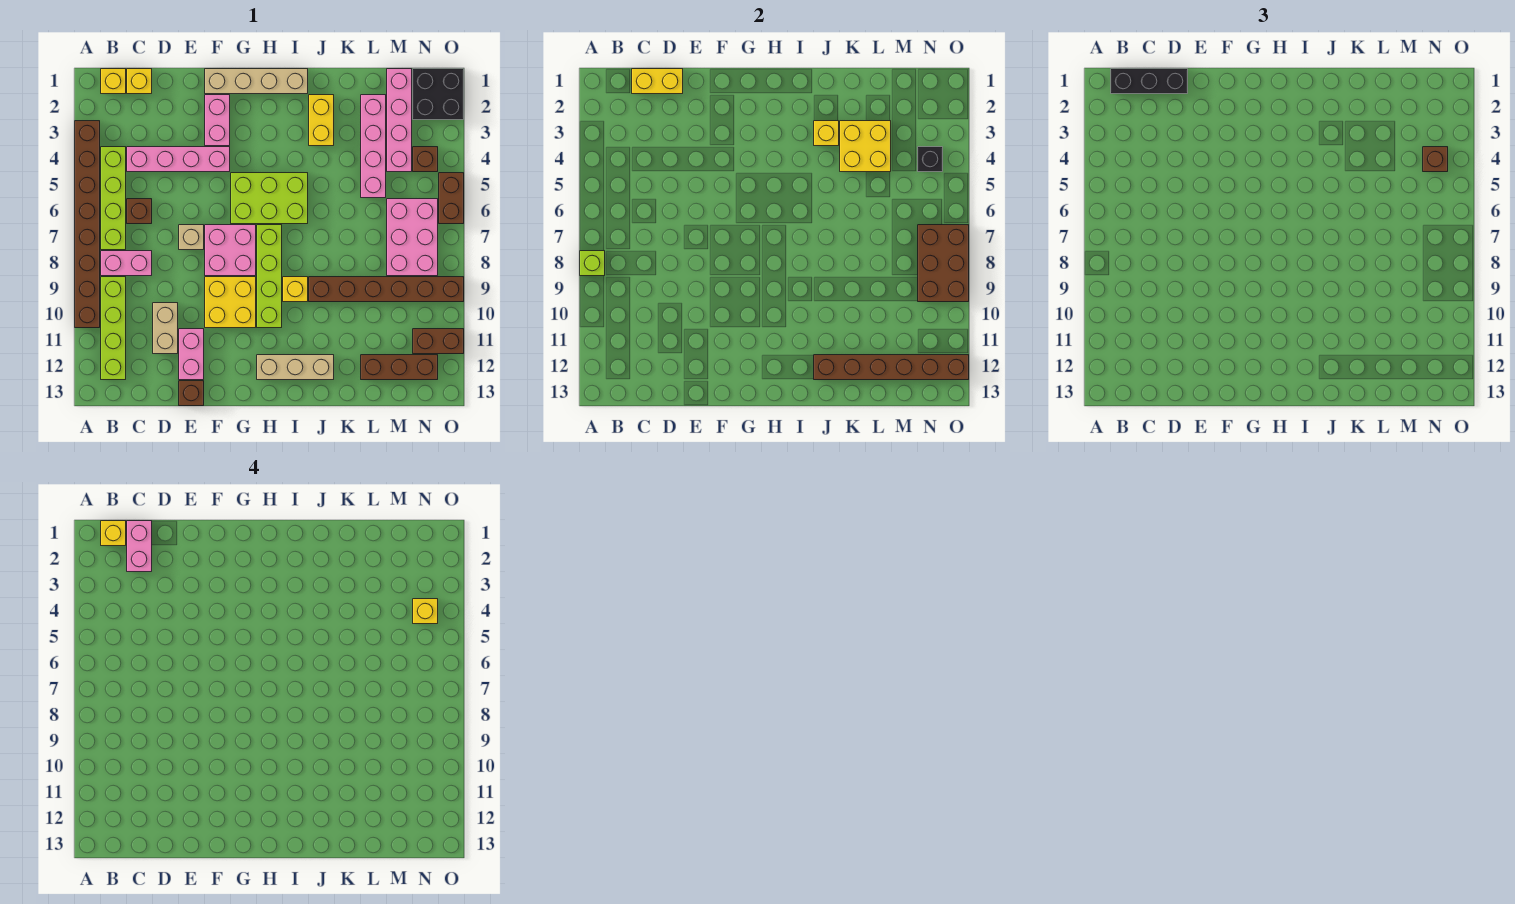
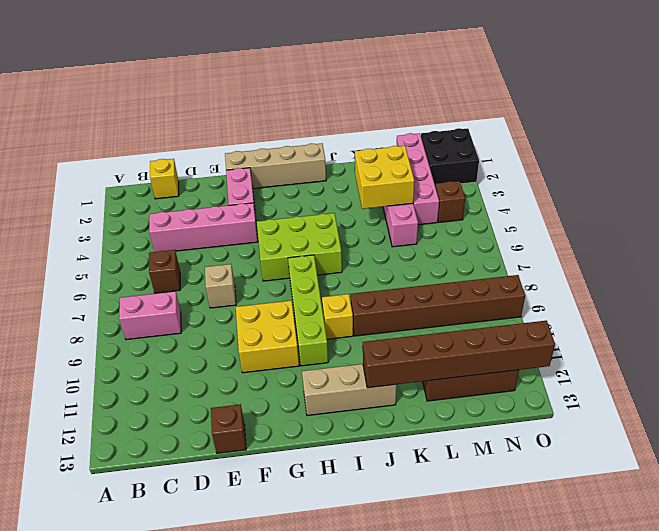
none -> brown brick A3:A10 level 1
none -> yellow brick B1 level 1
none -> lime brick B4:B7 level 1
none -> lime brick B9:B12 level 1

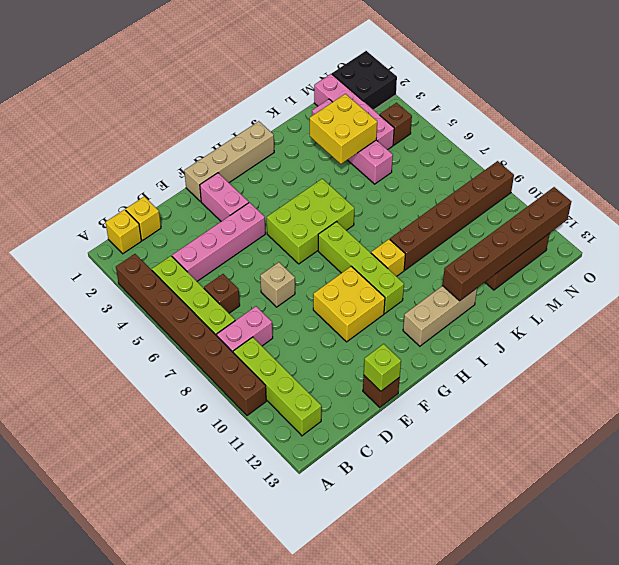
lime brick E13 level 2 -> lime brick A8 level 2
none -> tan brick D10:D11 level 1
none -> pink brick E11:E12 level 1
none -> pink brick F7:G8 level 1
none -> yellow brick J2:J3 level 1

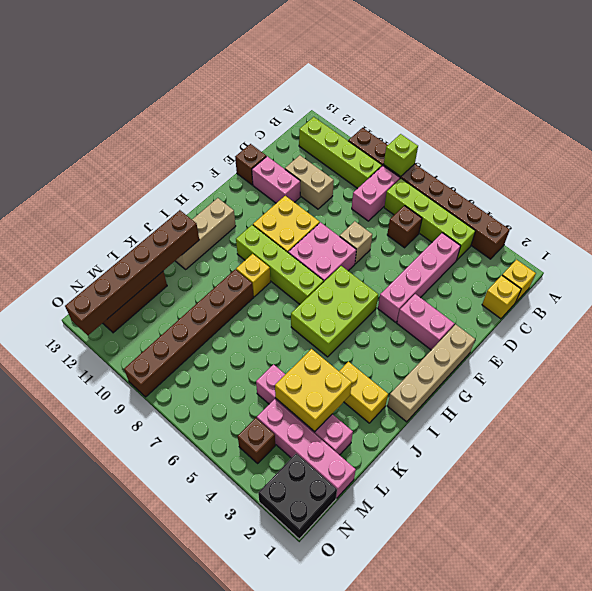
none -> pink brick M6:N8 level 1
none -> brown brick N11:O11 level 1
none -> brown brick O5:O6 level 1
none -> yellow brick C1:D1 level 2

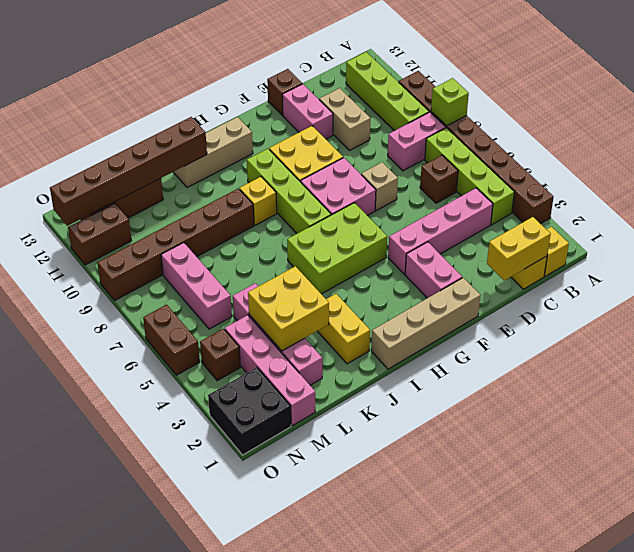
pink brick M6:M8 level 1 -> pink brick M6:N8 level 1
none -> yellow brick J3 level 2
none -> black brick N4 level 2
none -> brown brick N7:O9 level 2
none -> black brick B1:D1 level 3

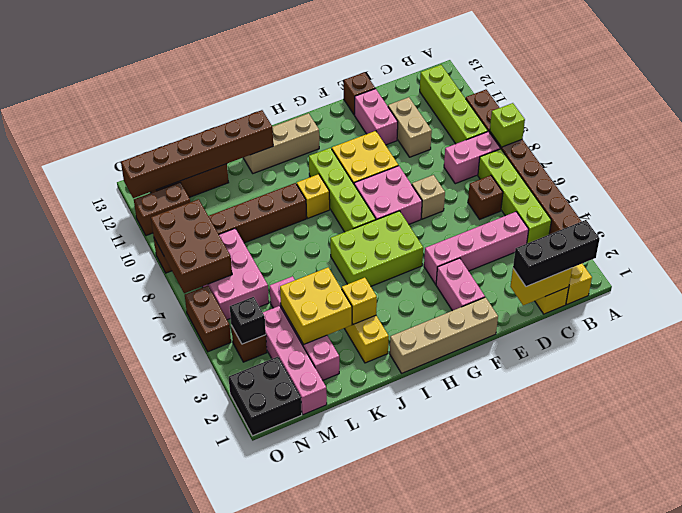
none -> brown brick N4 level 3
none -> yellow brick B1 level 4
none -> pink brick C1:C2 level 4
none -> yellow brick N4 level 4

